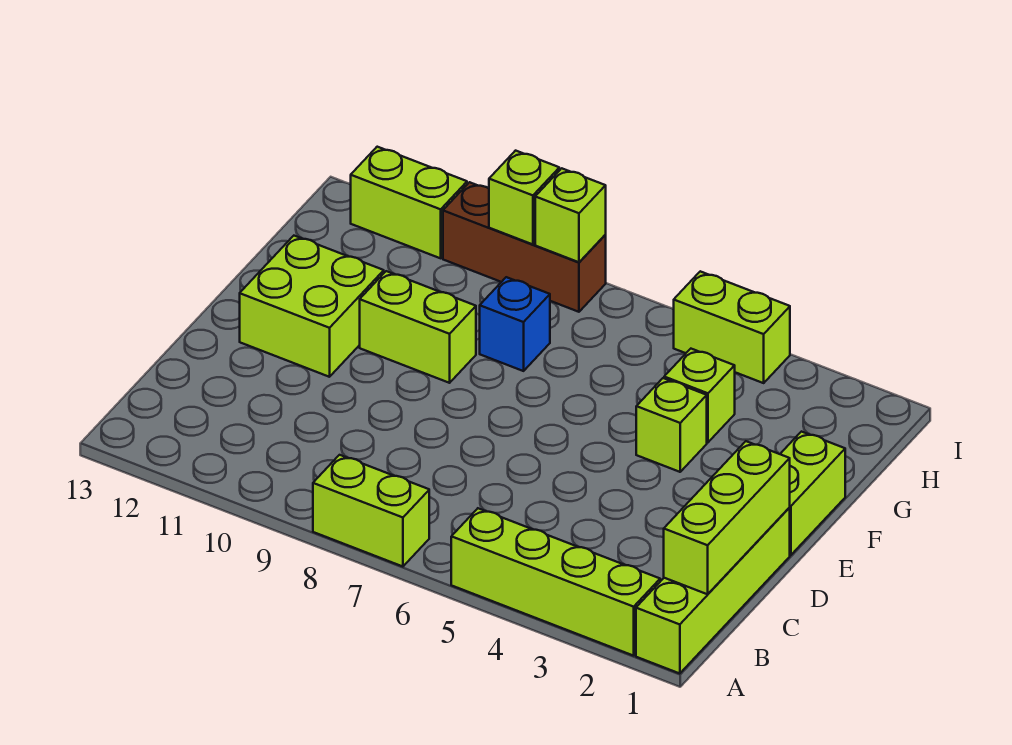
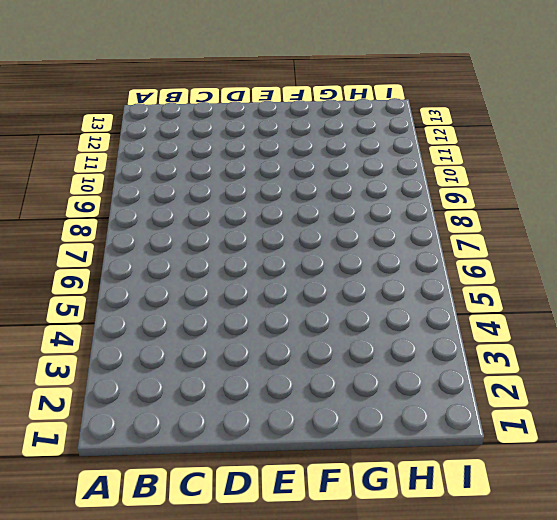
none -> lime brick A1:D1 level 1
none -> lime brick A2:A5 level 1
none -> lime brick A7:A8 level 1

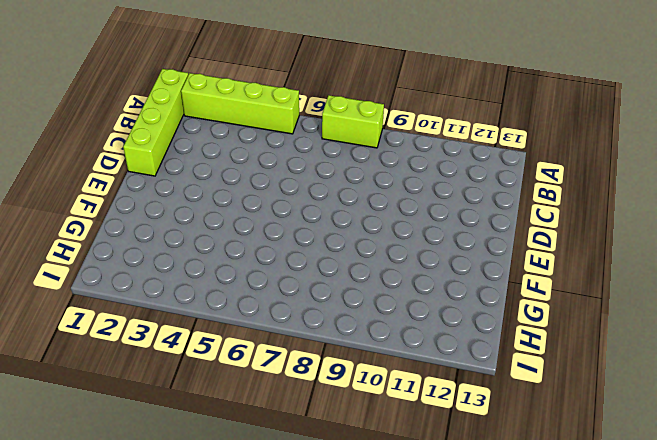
none -> lime brick E1:F1 level 1
none -> lime brick E11:F12 level 1
none -> lime brick F4 level 1

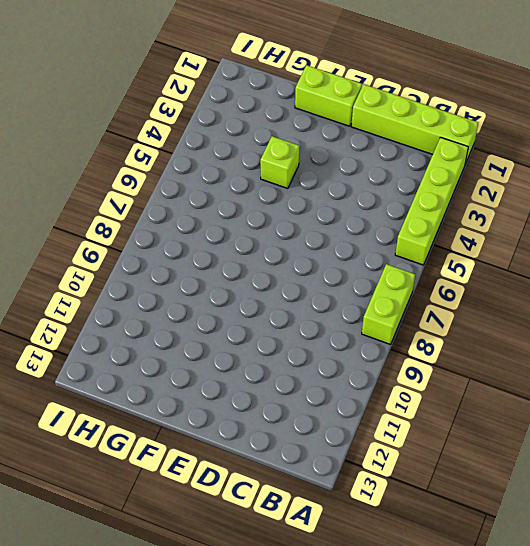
none -> lime brick E11:F12 level 1
none -> lime brick F9:F10 level 1
none -> lime brick G4 level 1

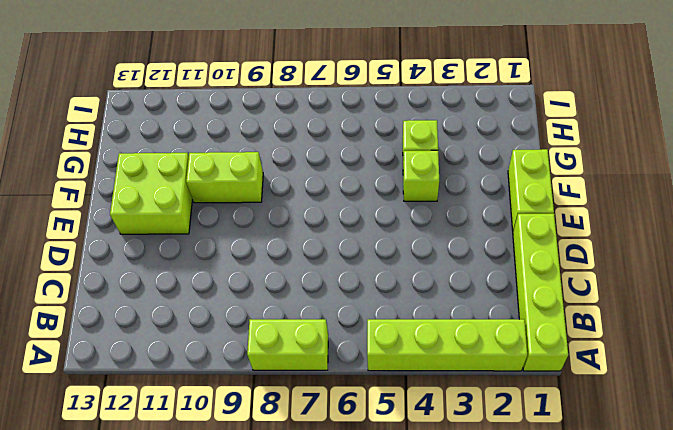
none -> blue brick G8 level 1
none -> lime brick I4:I5 level 1
none -> brown brick I8:I10 level 1

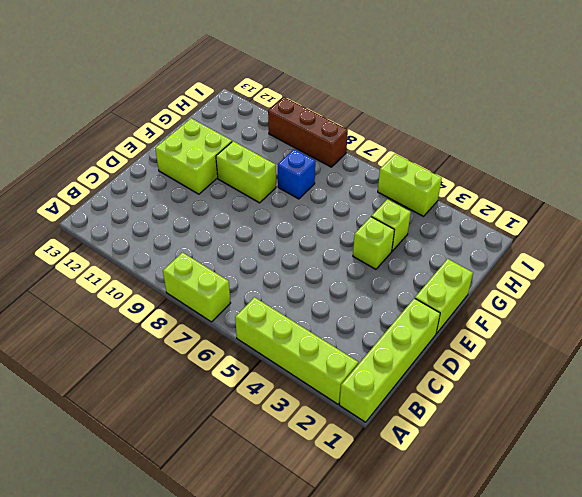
none -> lime brick I11:I12 level 1
none -> lime brick B1:D1 level 2
none -> lime brick I8 level 2

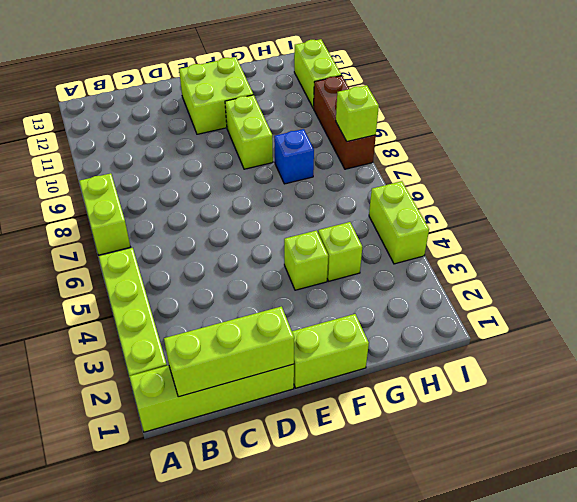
none -> lime brick I9 level 2

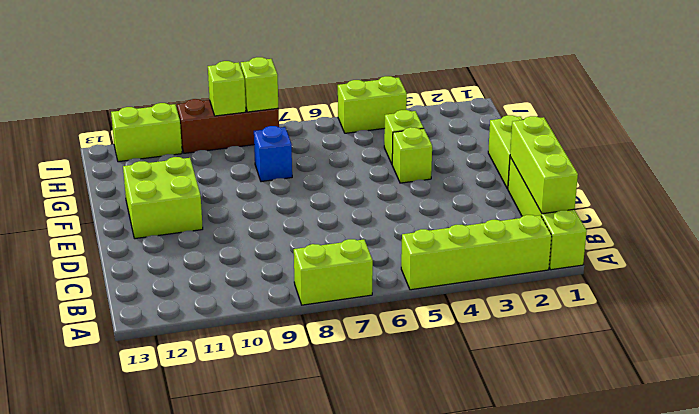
none -> lime brick F9:F10 level 1

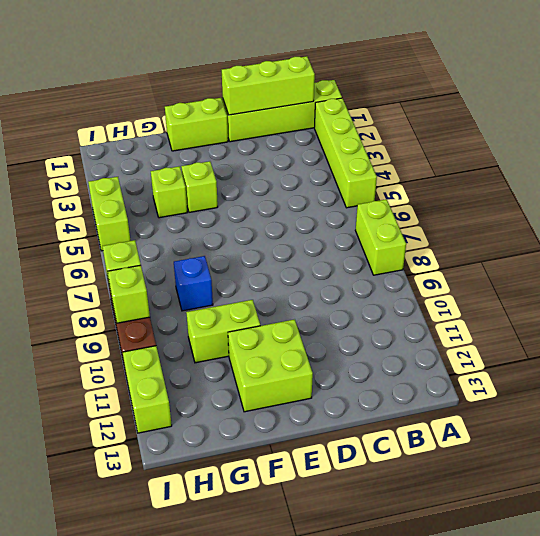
lime brick F10:G10 level 1 -> lime brick F9:F10 level 1

